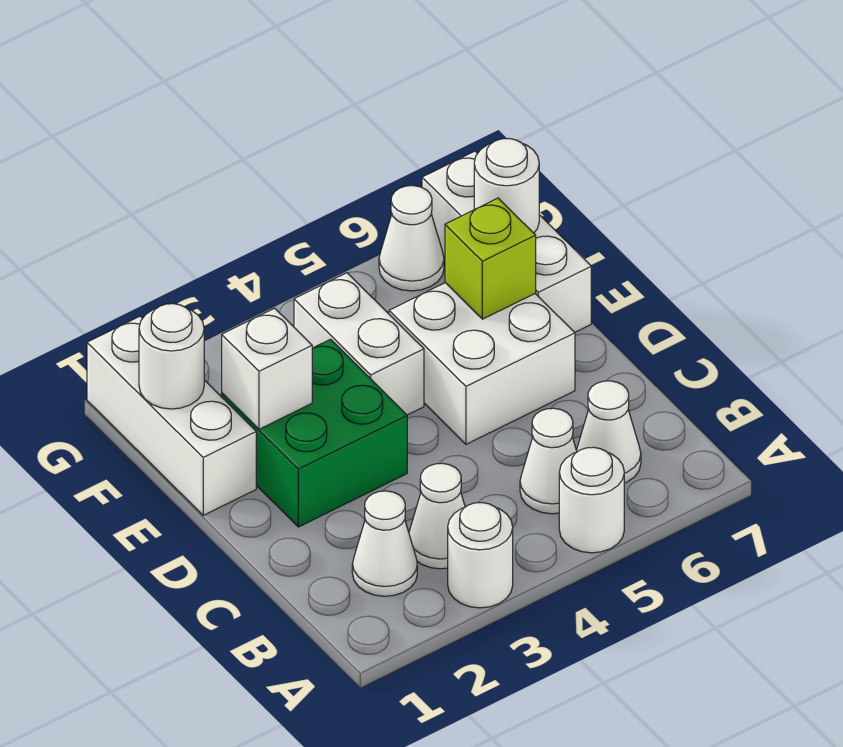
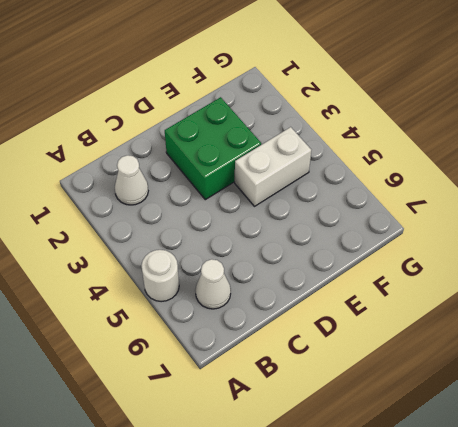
none -> white round brick A3 level 1
none -> white cone B3 level 1
none -> white cone B5 level 1

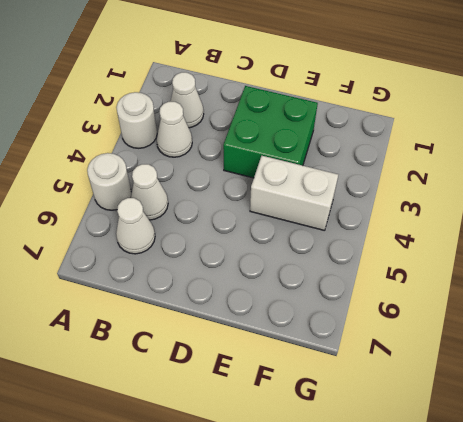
none -> white brick D5:E6 level 1
none -> white brick E1:G1 level 1
none -> white brick E7:G7 level 1

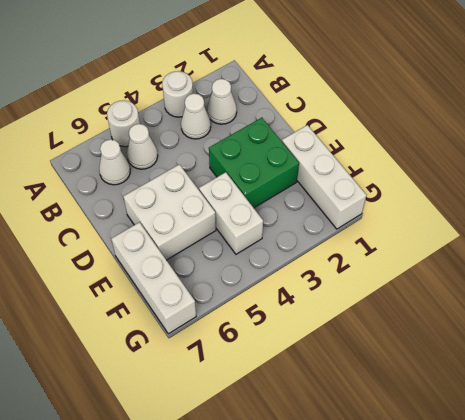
none -> white cone G6 level 1
none -> white brick E2 level 2
none -> lime brick E6 level 2

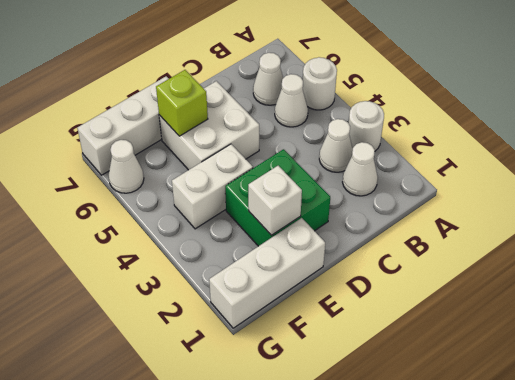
none -> white round brick F1 level 2
none -> white round brick F7 level 2

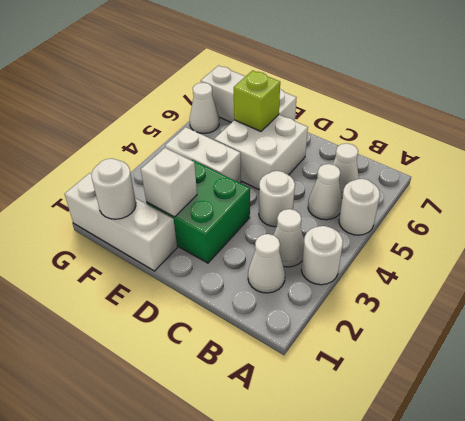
white round brick C4 level 1 -> white round brick F7 level 2

